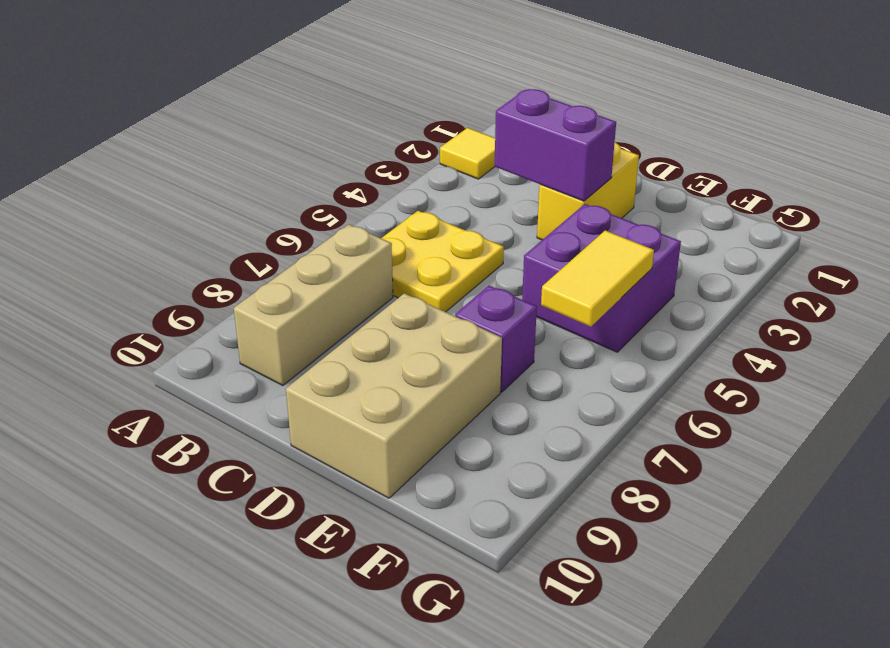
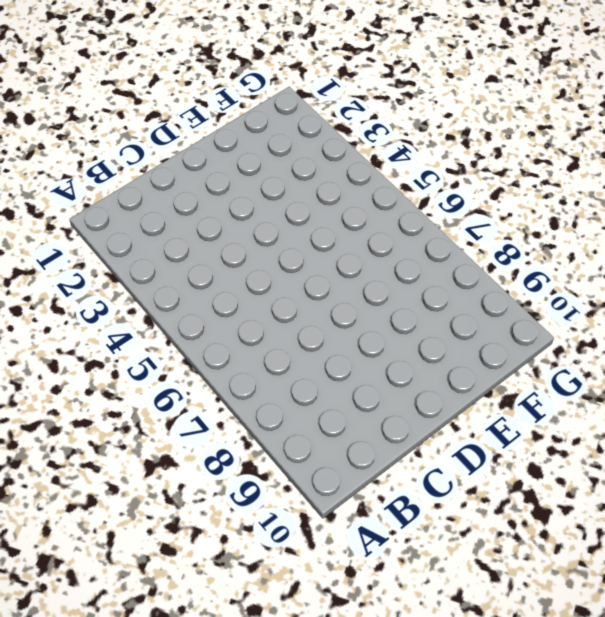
none -> yellow tile A2 level 1
none -> yellow plate B5:C6 level 1

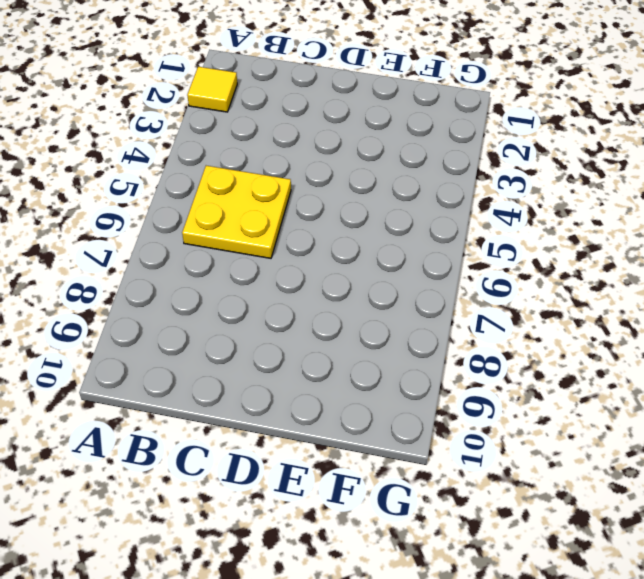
none -> tan brick B7:B9 level 1
none -> yellow brick D2:D3 level 1

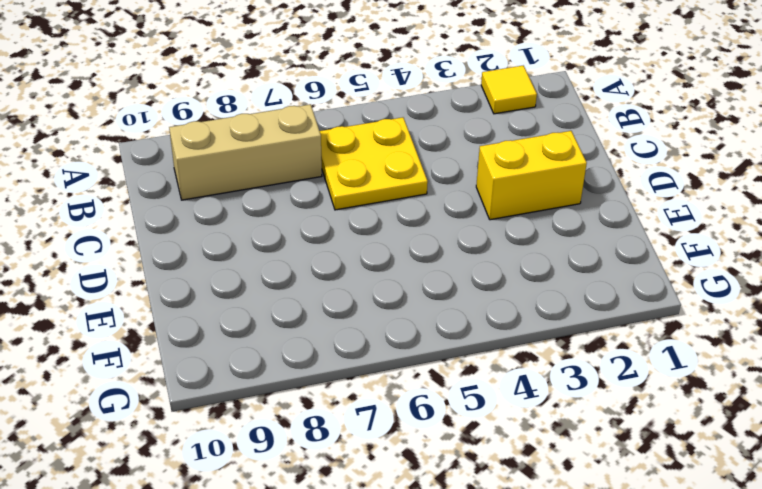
none -> tan brick D8:E10 level 1
none -> purple brick E4:F5 level 1

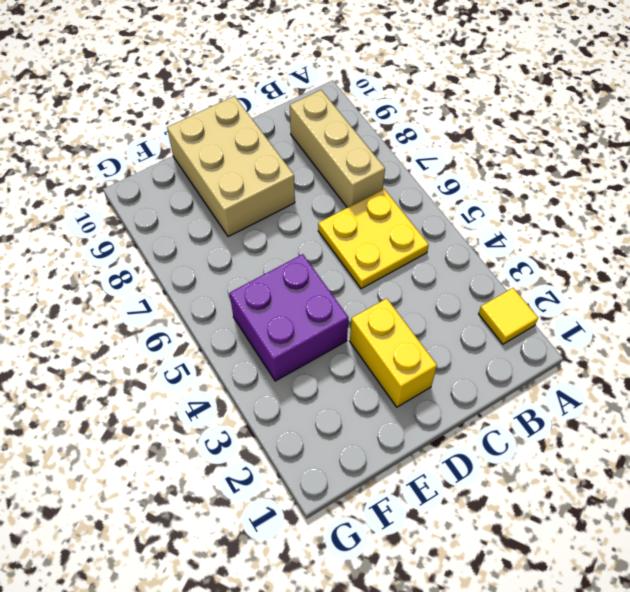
none -> purple brick E7 level 1
none -> purple brick C3:D3 level 2

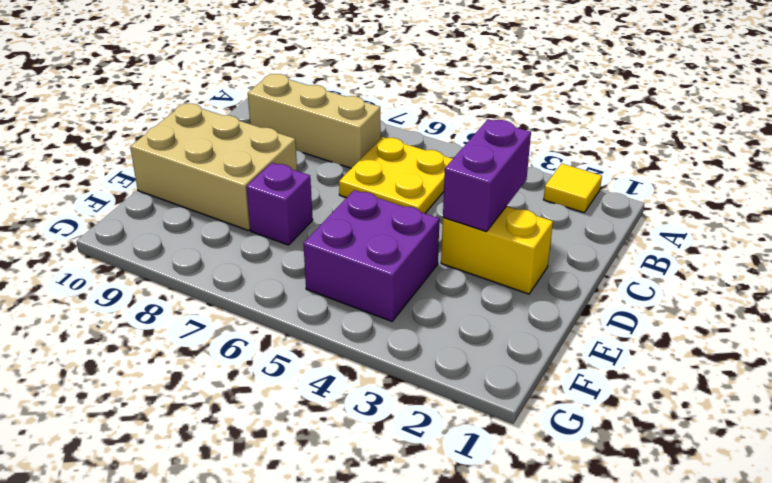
none -> yellow tile F5:F6 level 2

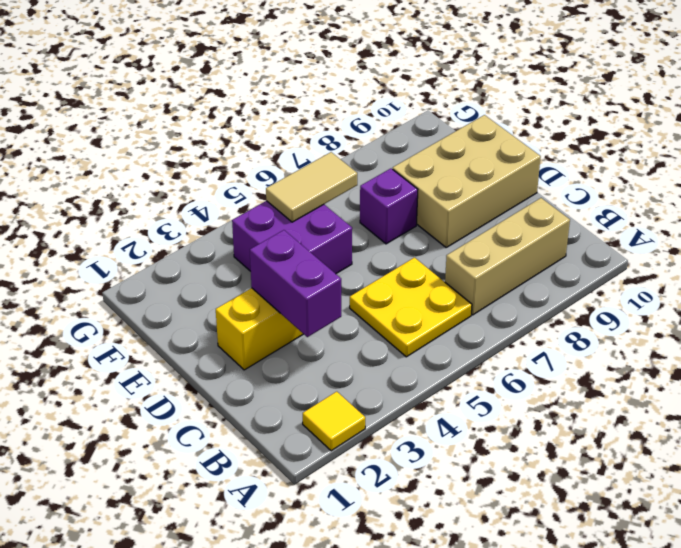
tan tile F5:F6 level 2 -> yellow tile F5:F6 level 2

